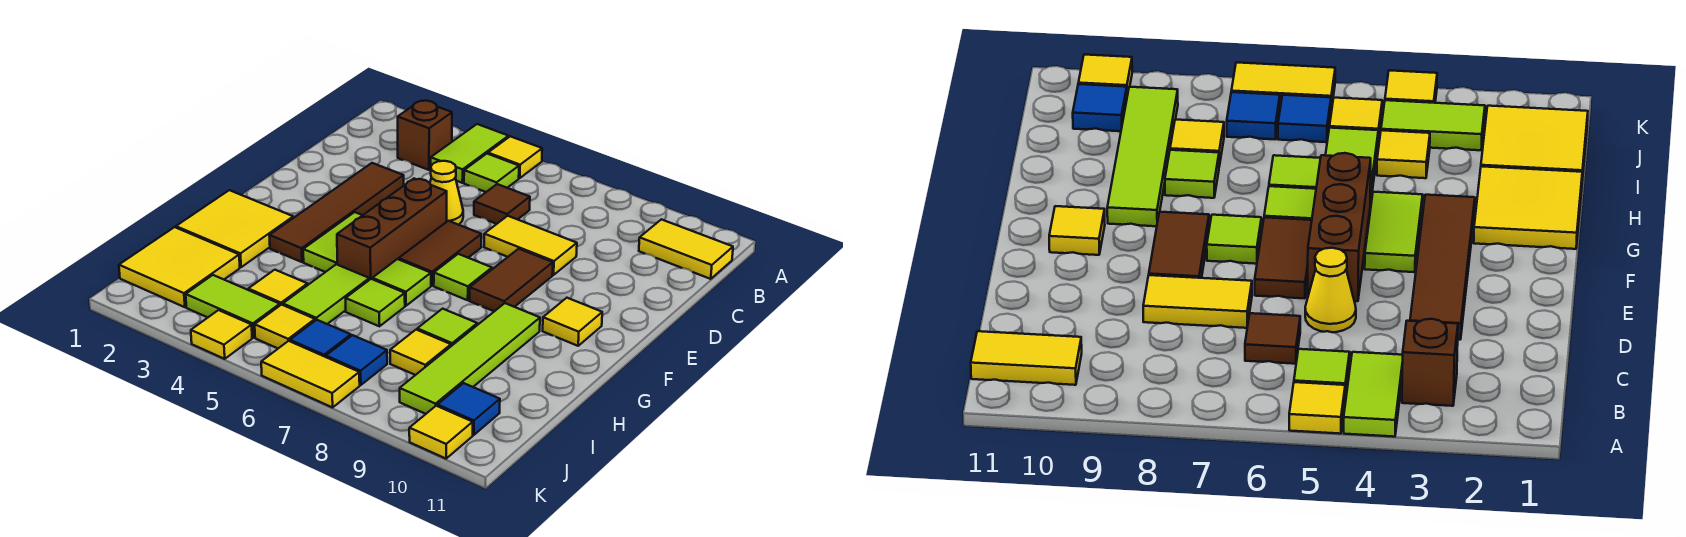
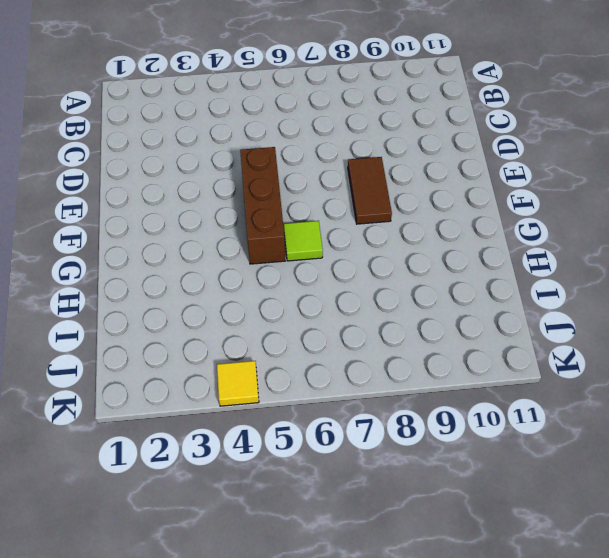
none -> lime tile A4:B4 level 1
none -> yellow tile A5 level 1
none -> brown brick B3 level 1
none -> lime tile B5 level 1

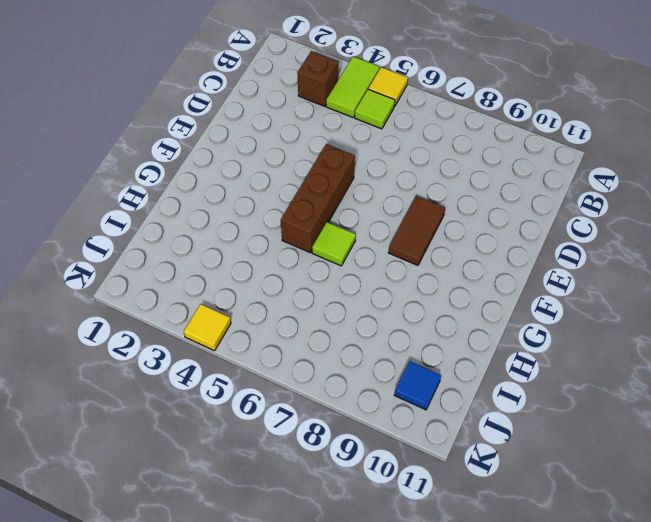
none -> yellow tile B10:B11 level 1
none -> brown tile C6 level 1
none -> brown tile D3:G3 level 1
none -> yellow cone D5 level 1

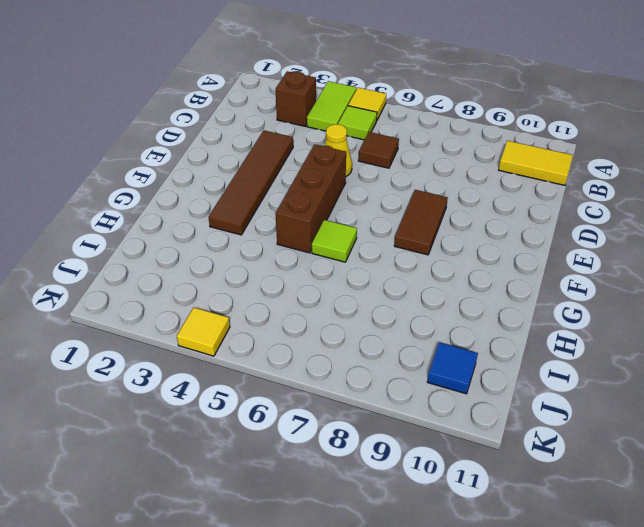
none -> yellow tile D7:D8 level 1
none -> brown tile E6:F6 level 1
none -> lime tile F4:G4 level 1
none -> lime tile F7 level 1

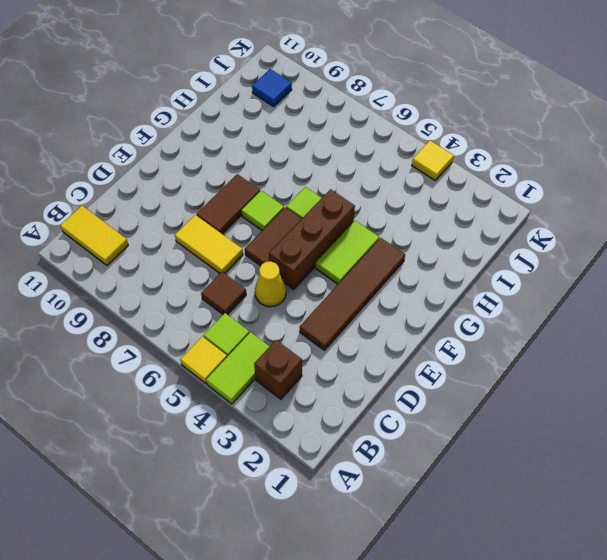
none -> yellow tile F10 level 1
none -> yellow tile G1:H2 level 1
none -> lime tile G9:J9 level 1
none -> lime tile H5:I5 level 1

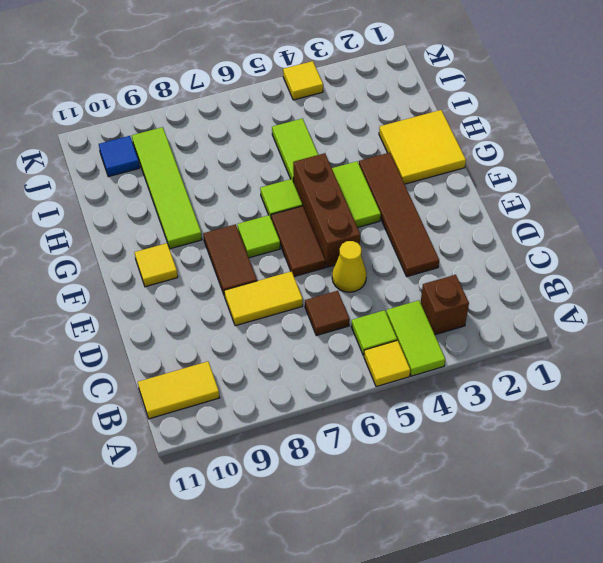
none -> lime tile H6 level 1
none -> lime tile H8 level 1
none -> yellow tile I1:J2 level 1
none -> yellow tile I4 level 1

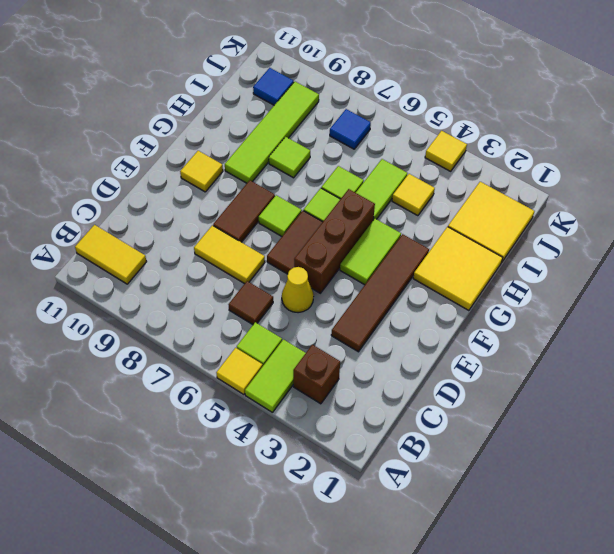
none -> yellow tile I8 level 1
none -> lime tile J3:J4 level 1
none -> yellow tile J5 level 1
none -> blue tile J6 level 1

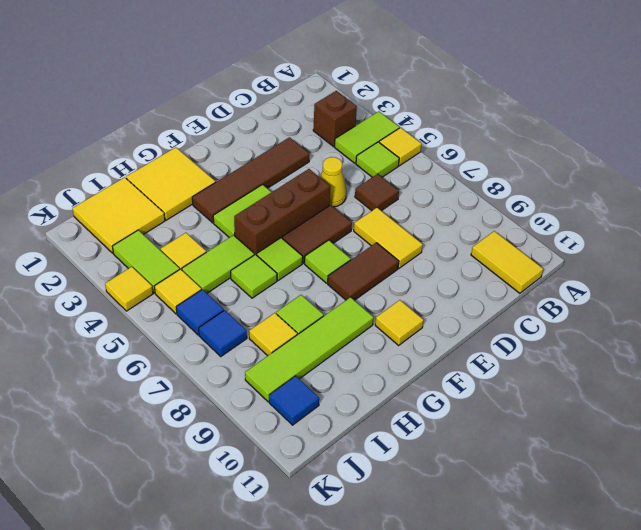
none -> yellow tile K6:K7 level 1
none -> yellow tile K10 level 1

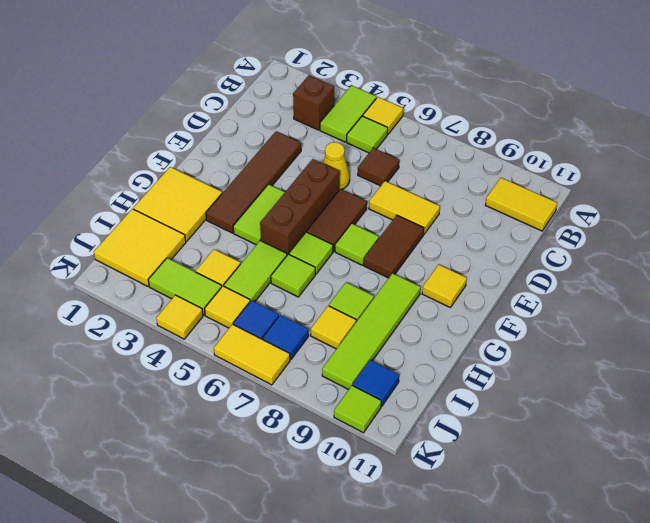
lime tile K10 level 1 -> yellow tile K10 level 1

